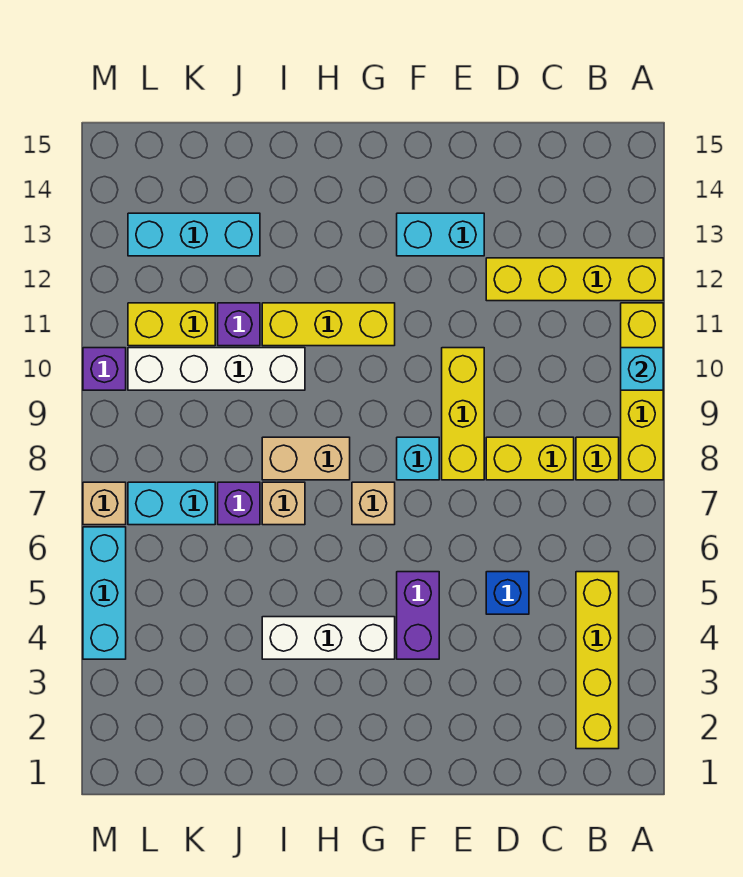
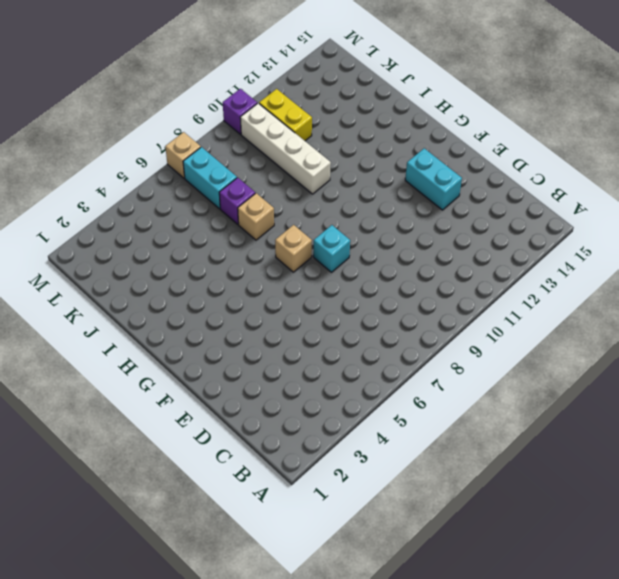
none -> yellow brick A8:A11 level 1
none -> yellow brick A12:D12 level 1
none -> yellow brick B2:B5 level 1

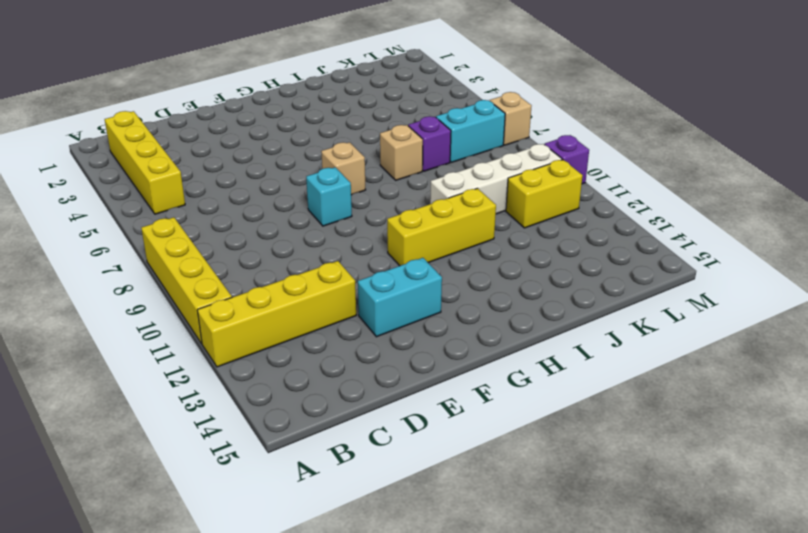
none -> yellow brick B8 level 1
none -> yellow brick C8:D8 level 1
none -> blue brick D5 level 1

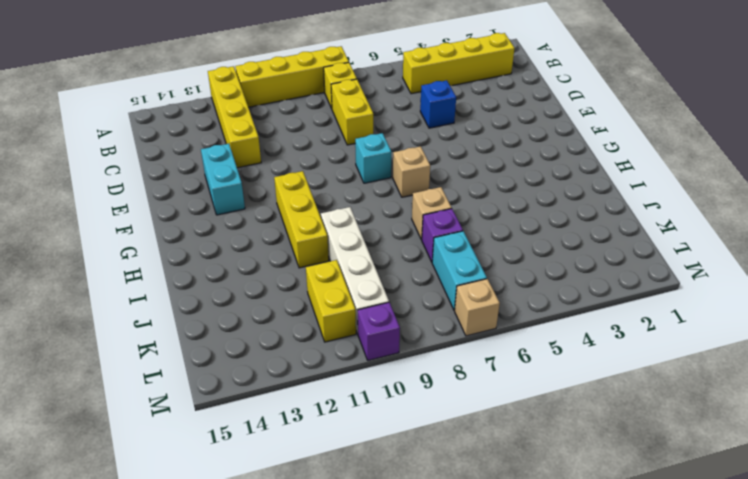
none -> yellow brick E8:E10 level 1
none -> purple brick F4:F5 level 1
none -> white brick G4:I4 level 1

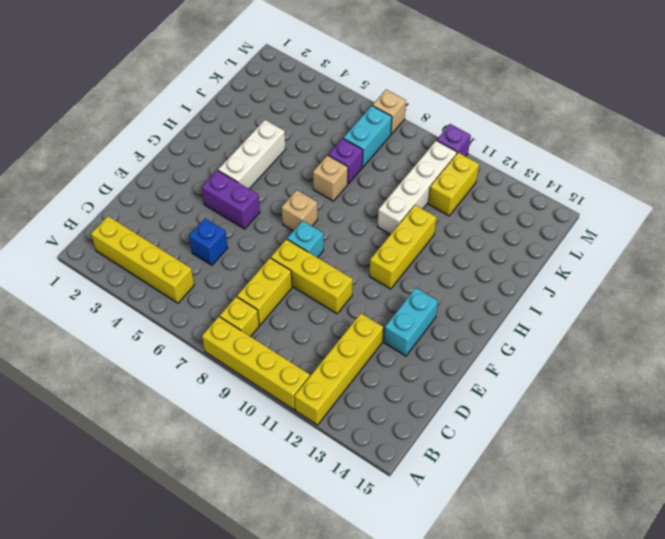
none -> tan brick H8:I8 level 1
none -> purple brick J11 level 1
none -> cyan brick J13:L13 level 1

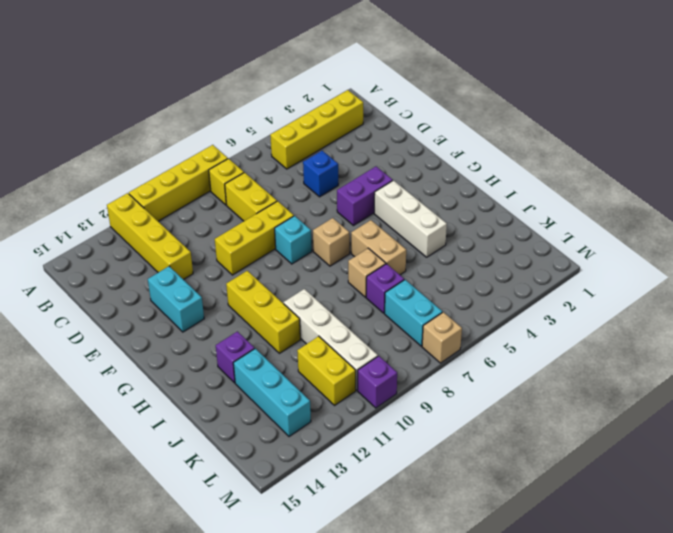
tan brick H6:I6 level 1 -> tan brick H8:I8 level 1
purple brick I13 level 1 -> purple brick J11 level 1
none -> cyan brick M4:M6 level 1
none -> cyan brick A10 level 2

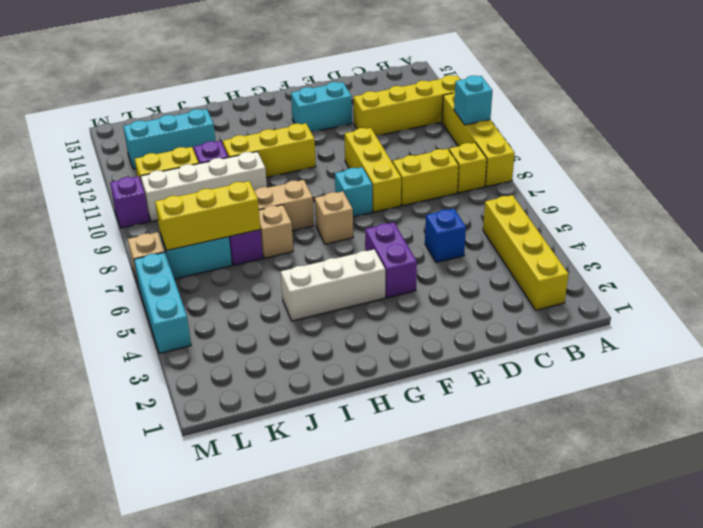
yellow brick J7:L7 level 2 -> none

